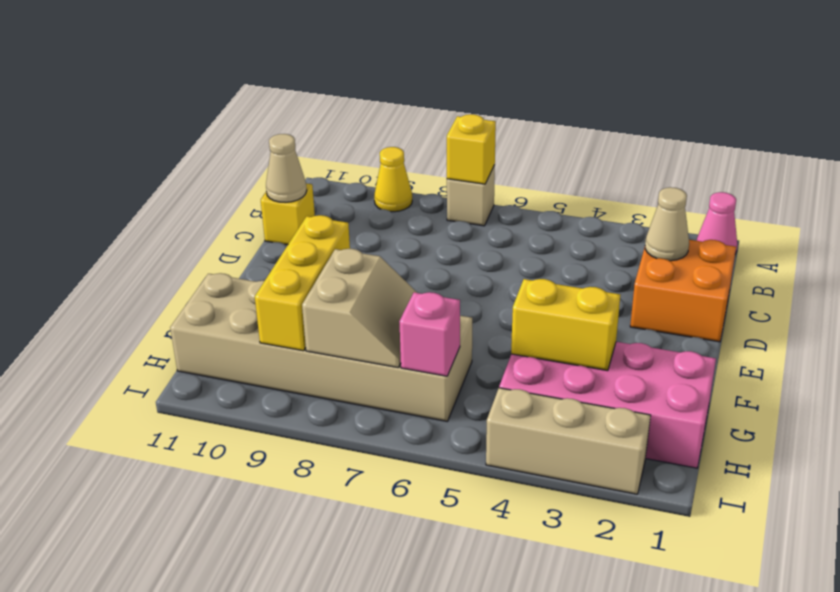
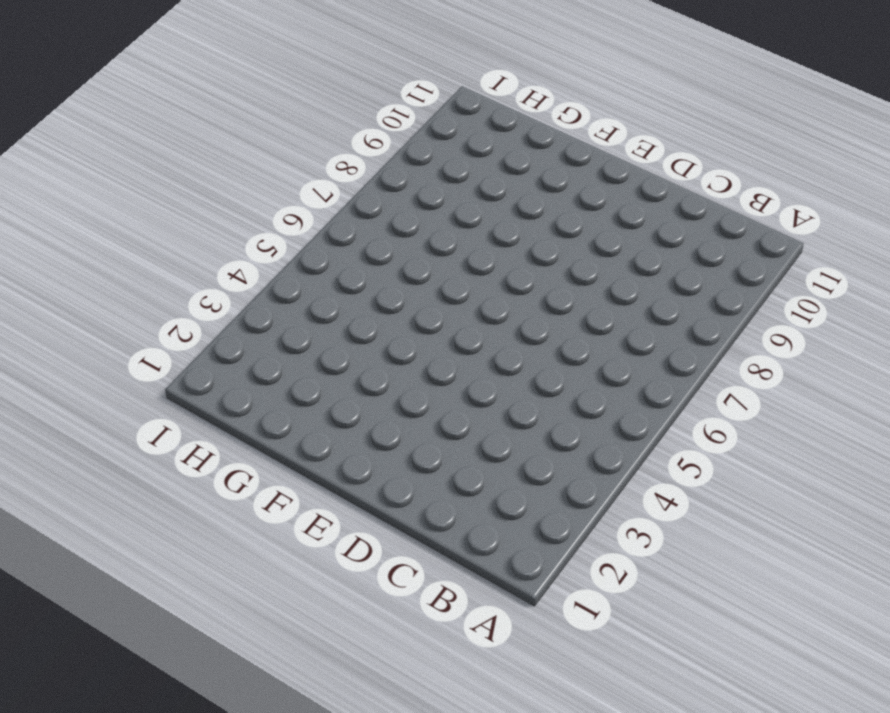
none -> pink cone A1 level 1
none -> tan brick A7 level 1
none -> yellow cone A9 level 1

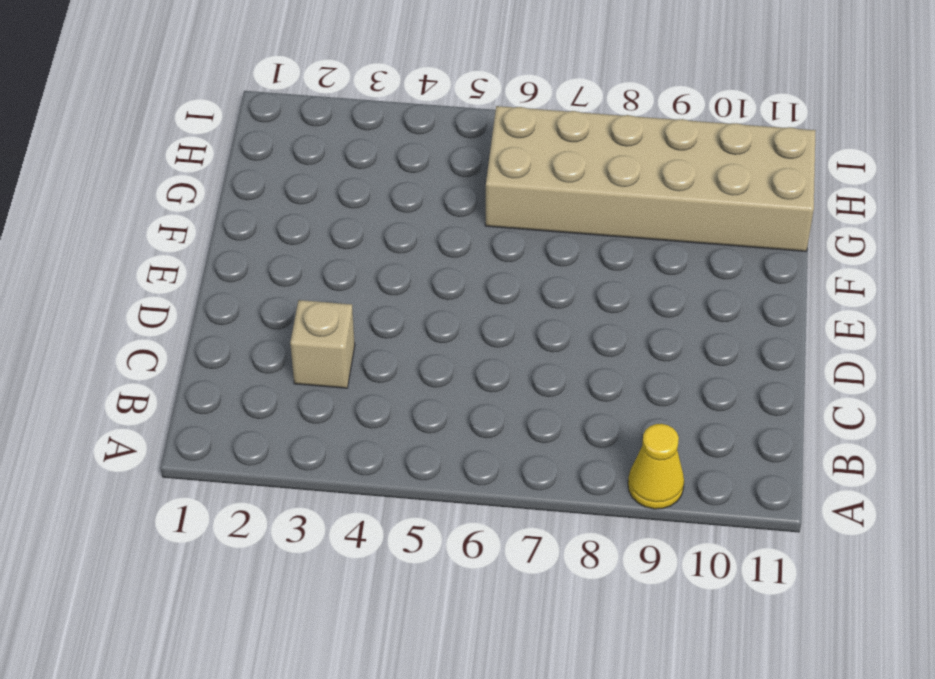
tan brick C3 level 1 -> tan brick A7 level 1
none -> pink cone A1 level 1
none -> orange brick C1:D2 level 1
none -> yellow brick C11 level 1

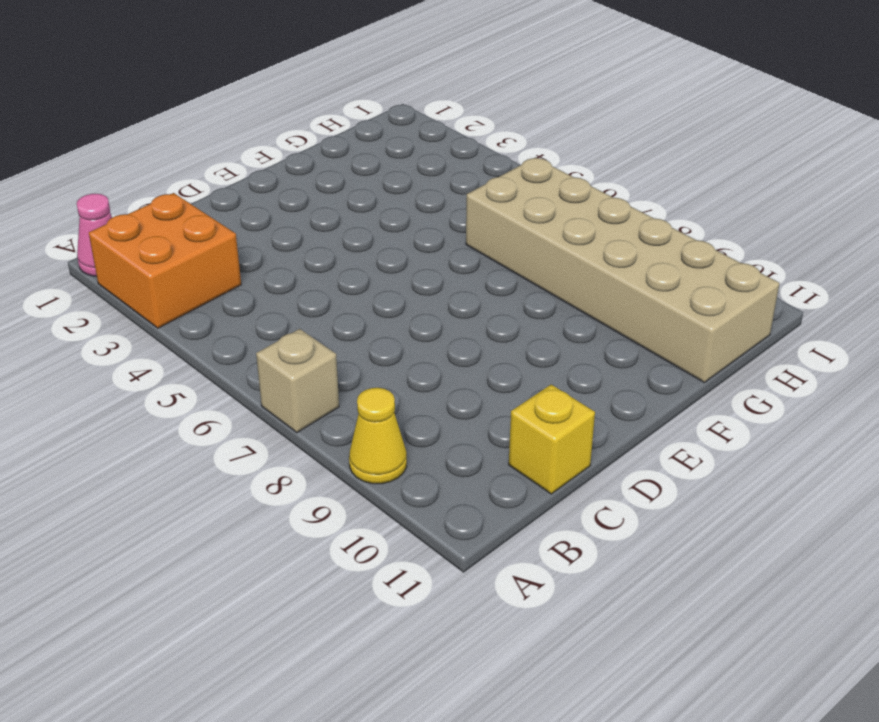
orange brick A2:B3 level 1 -> orange brick C1:D2 level 1
none -> pink brick G1:H4 level 1
none -> tan brick I2:I4 level 1
none -> yellow brick A7 level 2

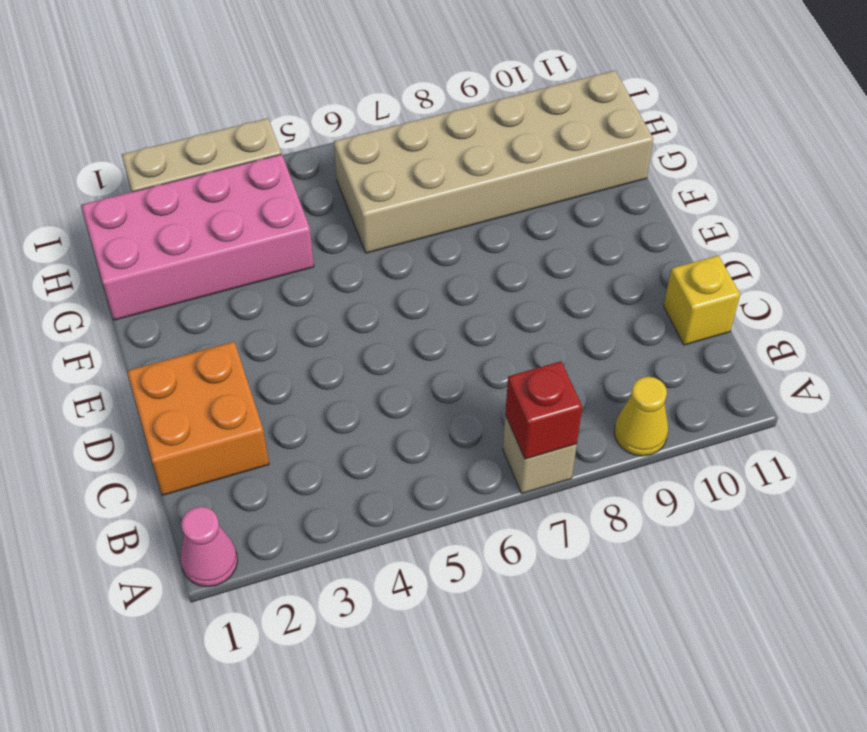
red brick A7 level 2 -> yellow brick A7 level 2
none -> tan cone C2 level 2
none -> tan cone C11 level 2
none -> yellow brick F9:H9 level 2

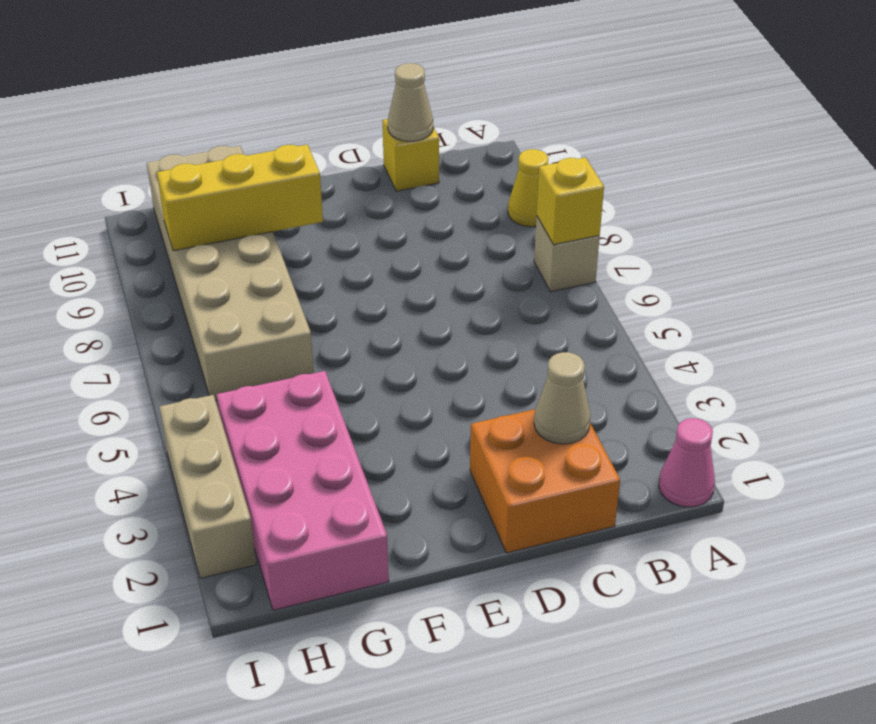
none -> yellow brick G3:G4 level 2
none -> tan slope G7:H8 level 2 top 8
none -> pink brick H6 level 2

